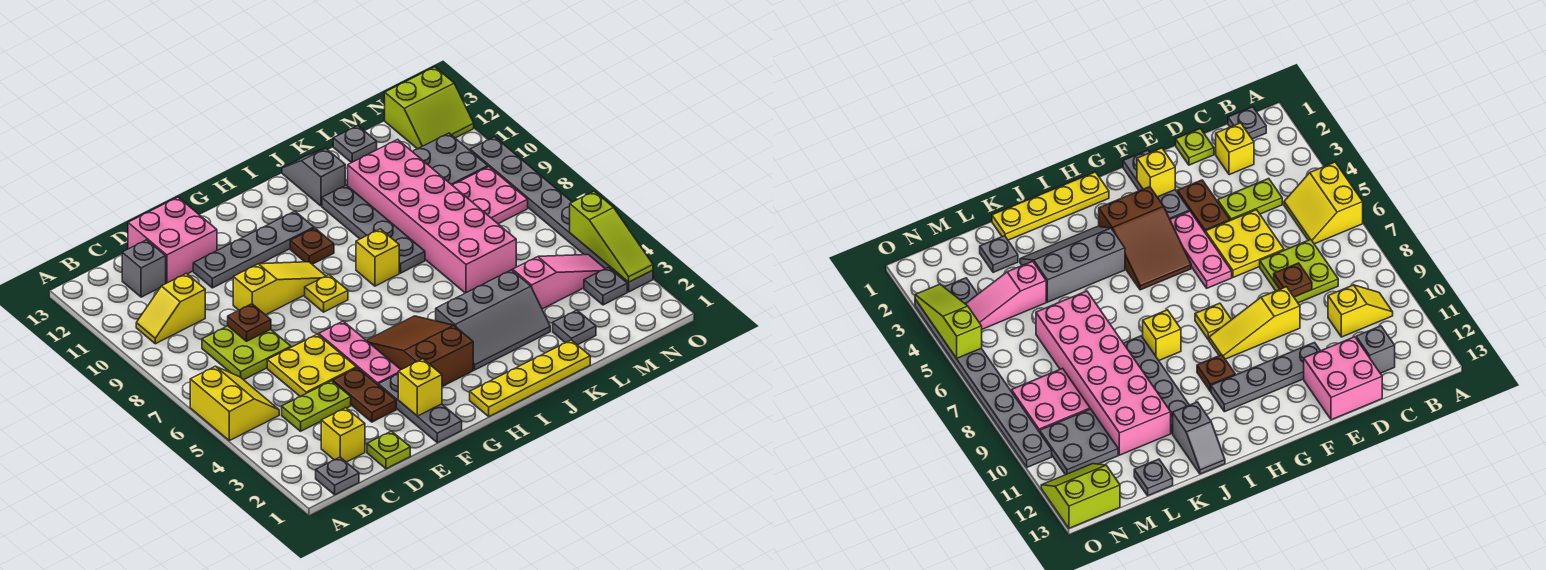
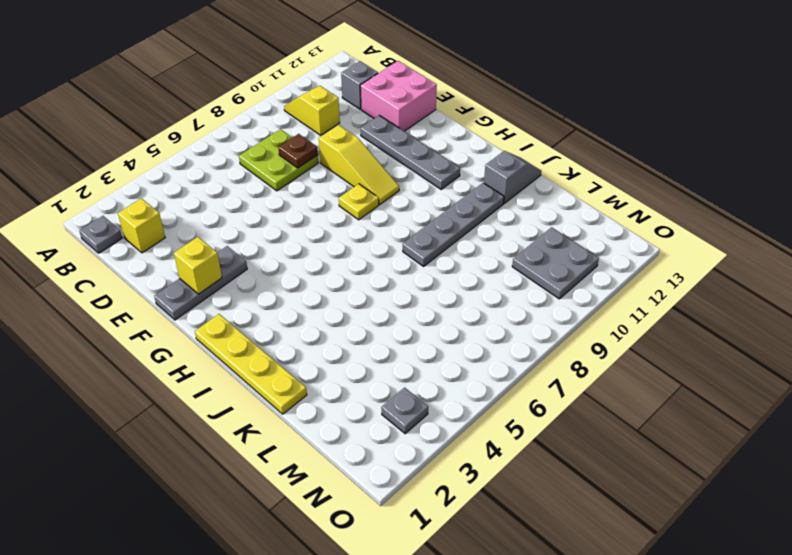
none -> yellow slope A5:B6 level 1 top A
none -> lime plate C4:D4 level 1
none -> lime plate D1 level 1
none -> yellow plate D5:E6 level 1

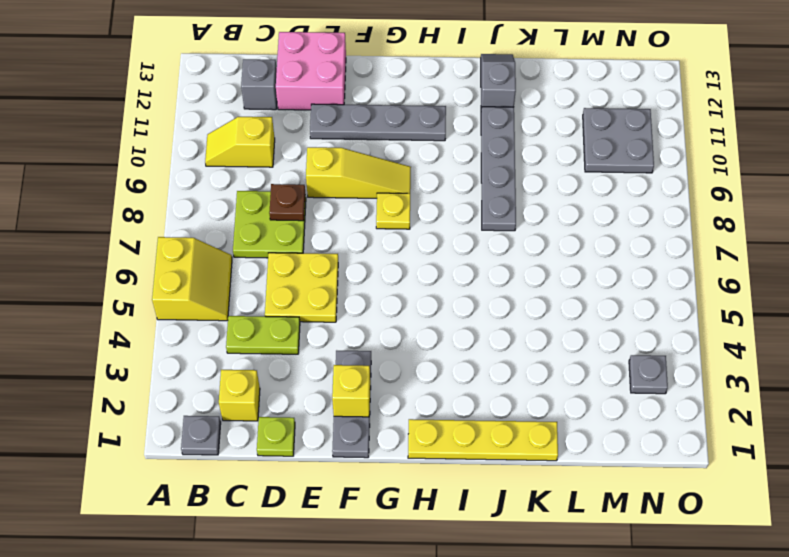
none -> brown plate E3:E4 level 1
none -> pink plate F4:F6 level 1
none -> brown slope G3:H5 level 1 top 3
none -> brown plate H10 level 1

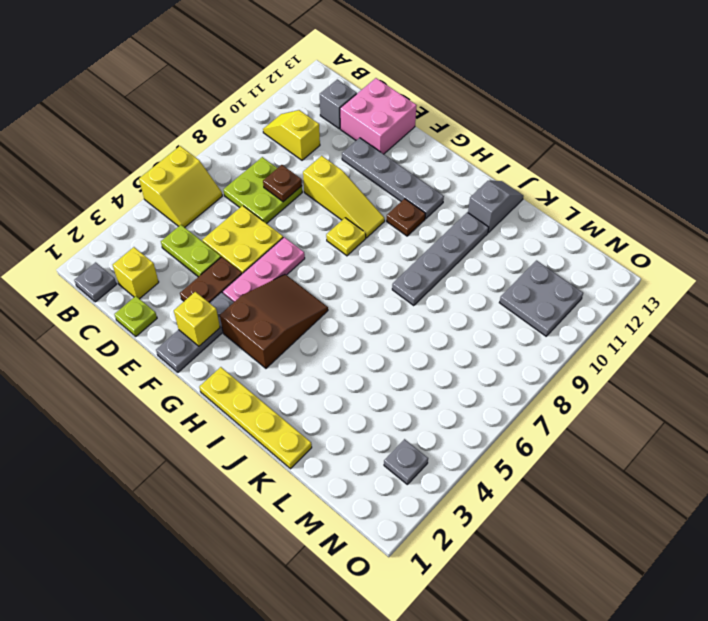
none -> grey slope I3:K4 level 1 top 4
none -> yellow brick I8 level 1
none -> pink brick K6:L11 level 1
none -> grey plate L2 level 1

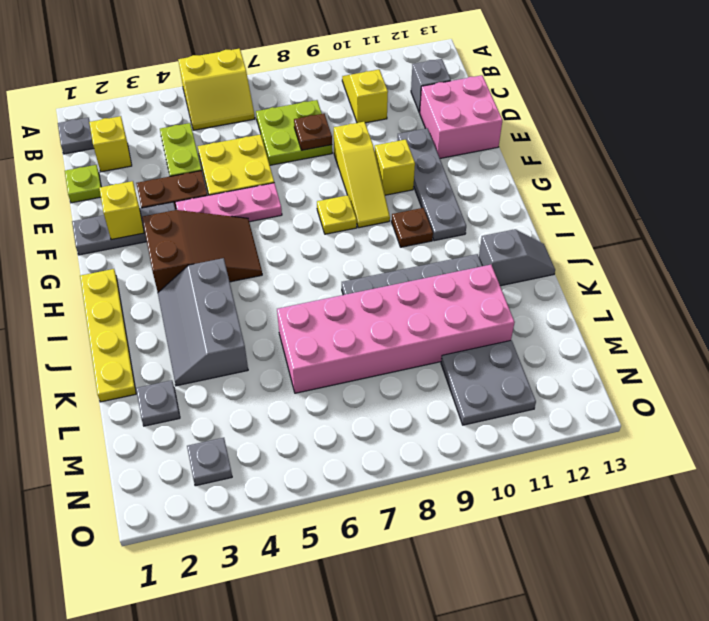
yellow brick F10 level 1 -> yellow brick I8 level 1
none -> pink slope L4:N4 level 1 top L
none -> grey plate L13 level 1
none -> pink plate M8:N9 level 1
none -> lime slope N12:O13 level 1 top 13

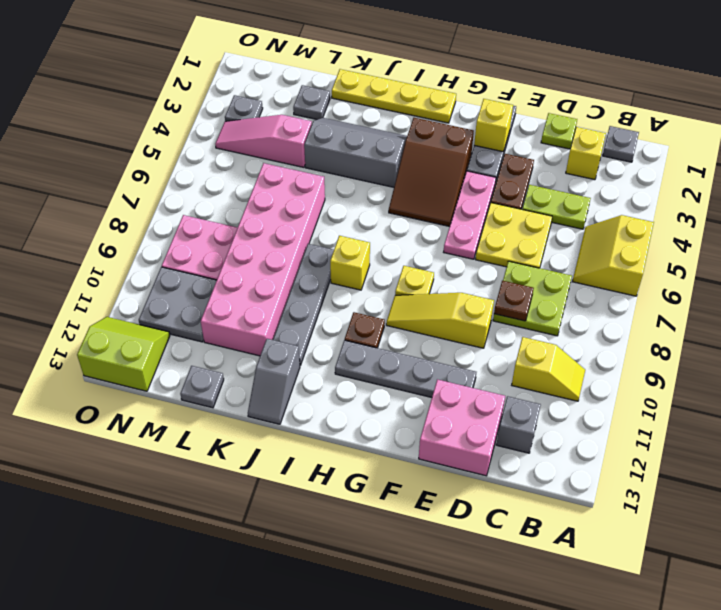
none -> grey plate O3:O10 level 1
none -> lime slope O3:O5 level 2 top 5

